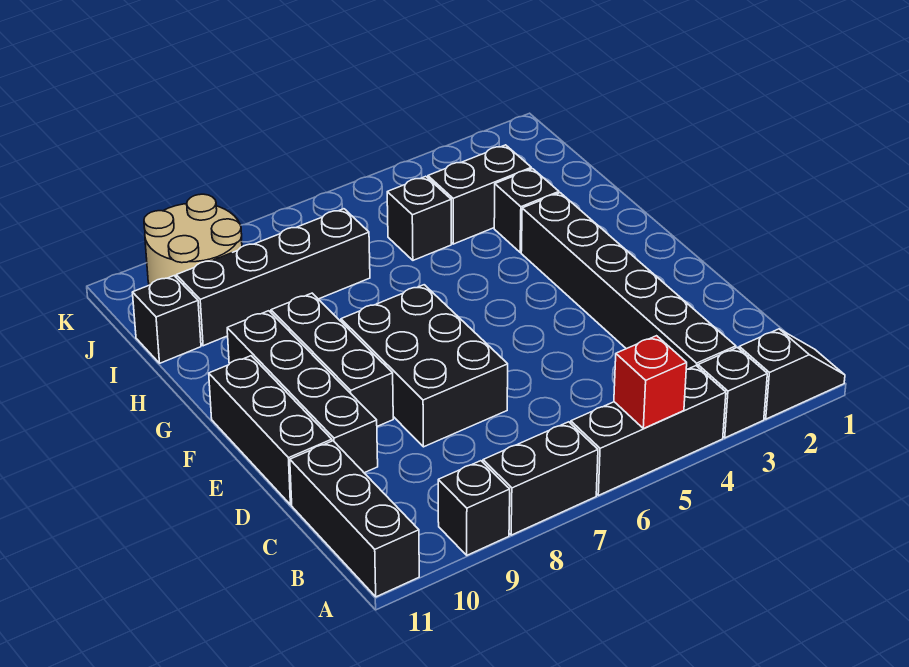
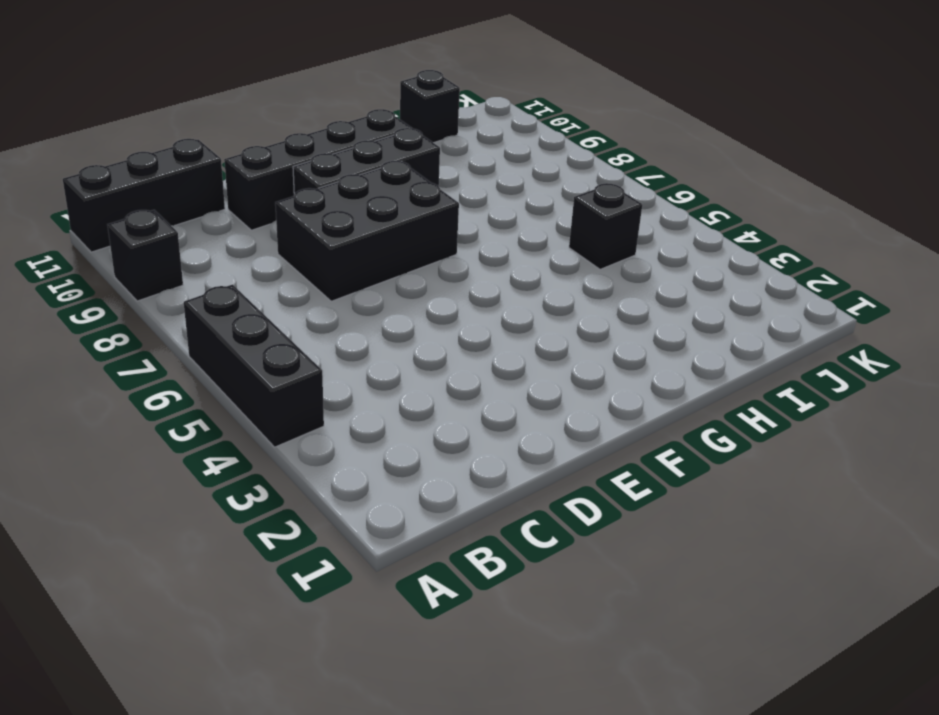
none -> black slope A1:A2 level 1 top 2
none -> black brick A3 level 1
none -> black brick A7:A8 level 1

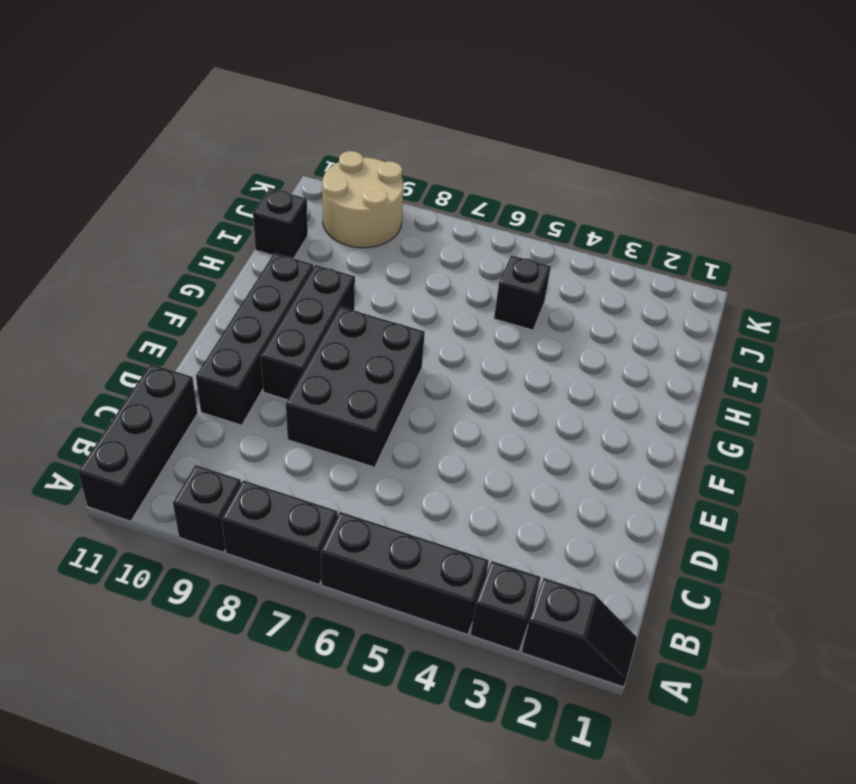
none -> black brick B3:G3 level 1
none -> black brick D11:F11 level 1
none -> black brick H3 level 1

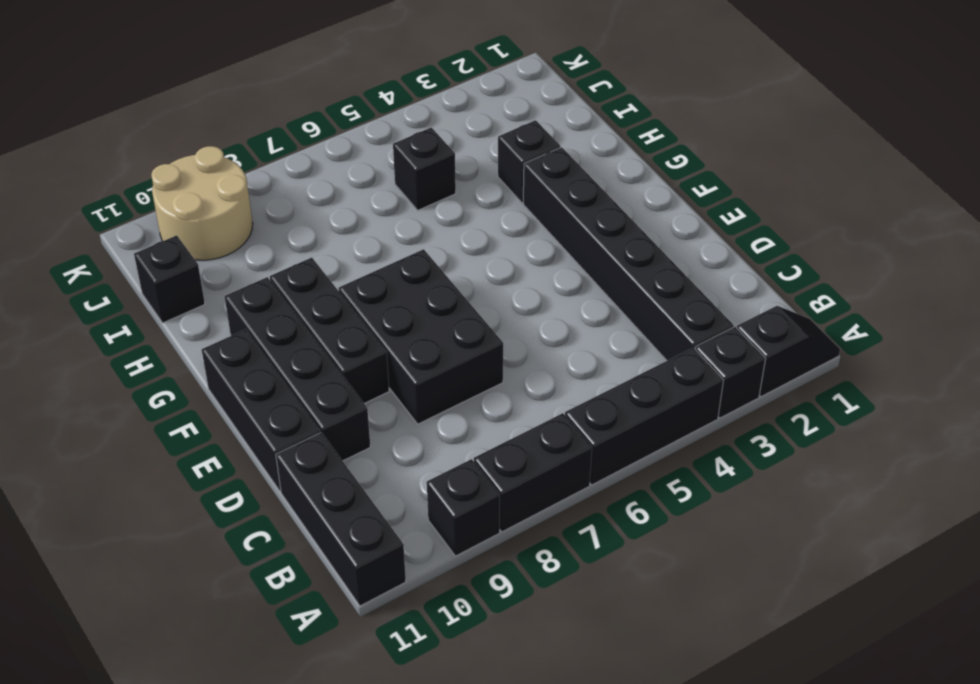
none -> black brick I3:I4 level 1
none -> black brick I7:I10 level 1
none -> red brick A5 level 2

